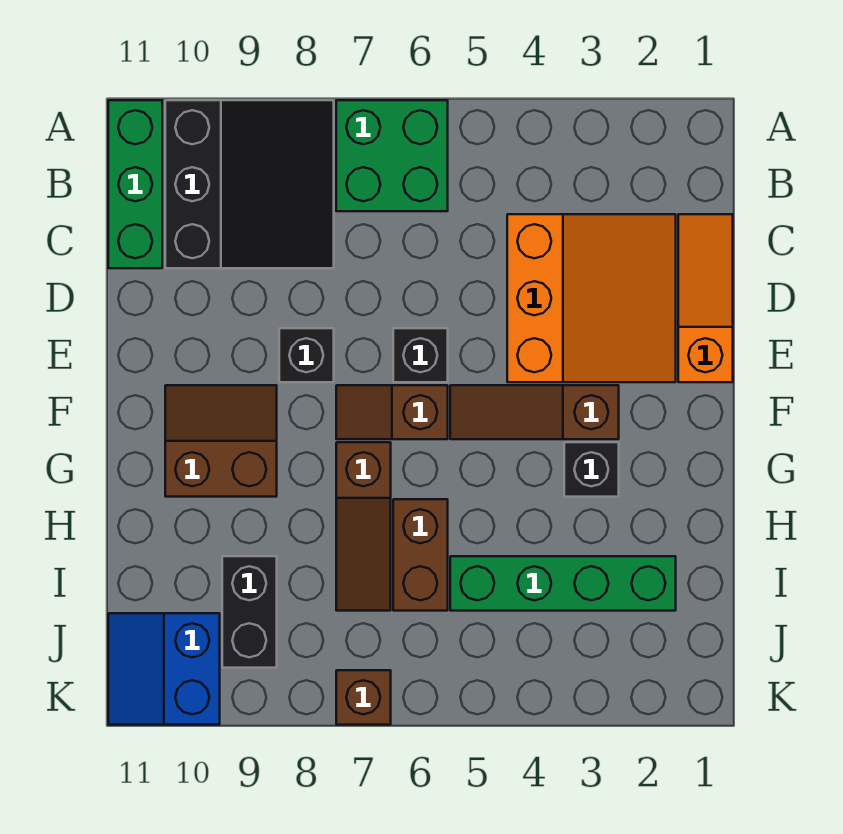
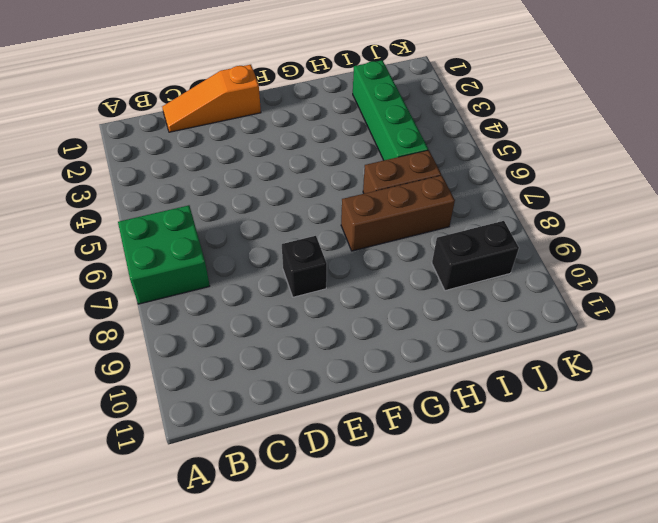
brown brick G7:I7 level 1 -> brown slope G7:I7 level 1 top G
none -> black slope A8:C10 level 1 top 10
none -> green brick A11:C11 level 1
none -> orange slope C2:E4 level 1 top 4

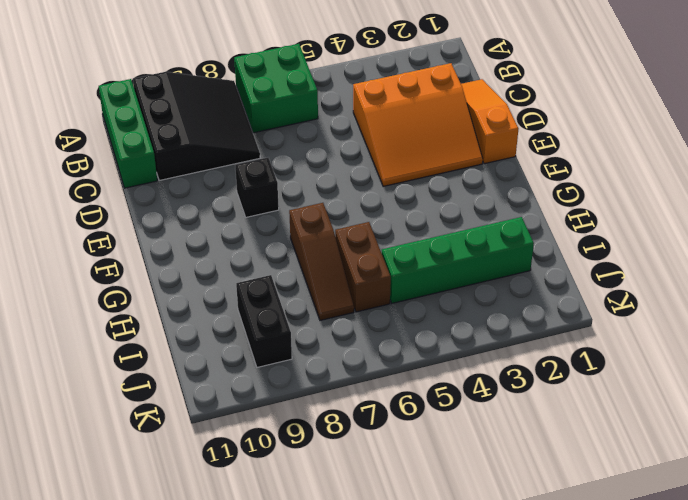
orange slope C2:E4 level 1 top C -> orange slope C2:E4 level 1 top 4
none -> black brick E6 level 1
none -> brown slope F3:F5 level 1 top 3
none -> brown slope F6:F7 level 1 top 6

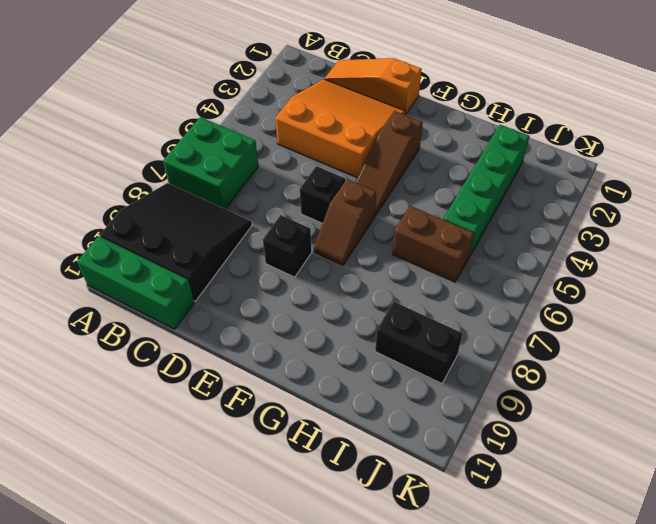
none -> brown slope F9:G10 level 1 top G
none -> black brick G3 level 1
none -> brown slope G7:I7 level 1 top G

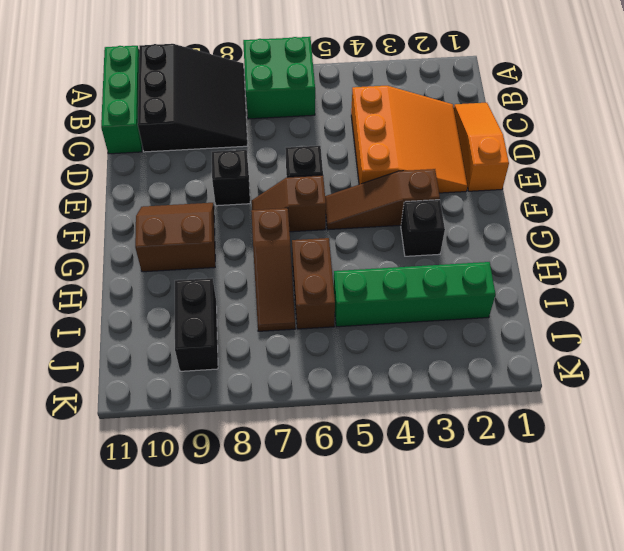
none -> blue slope J10:K11 level 1 top 10
none -> brown brick K7 level 1

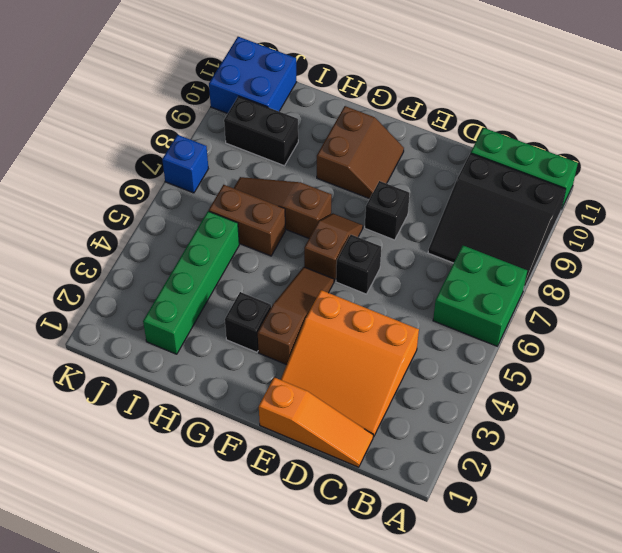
blue brick J10:K11 level 1 -> blue slope J10:K11 level 1 top 10
blue brick K7 level 1 -> brown brick K7 level 1

